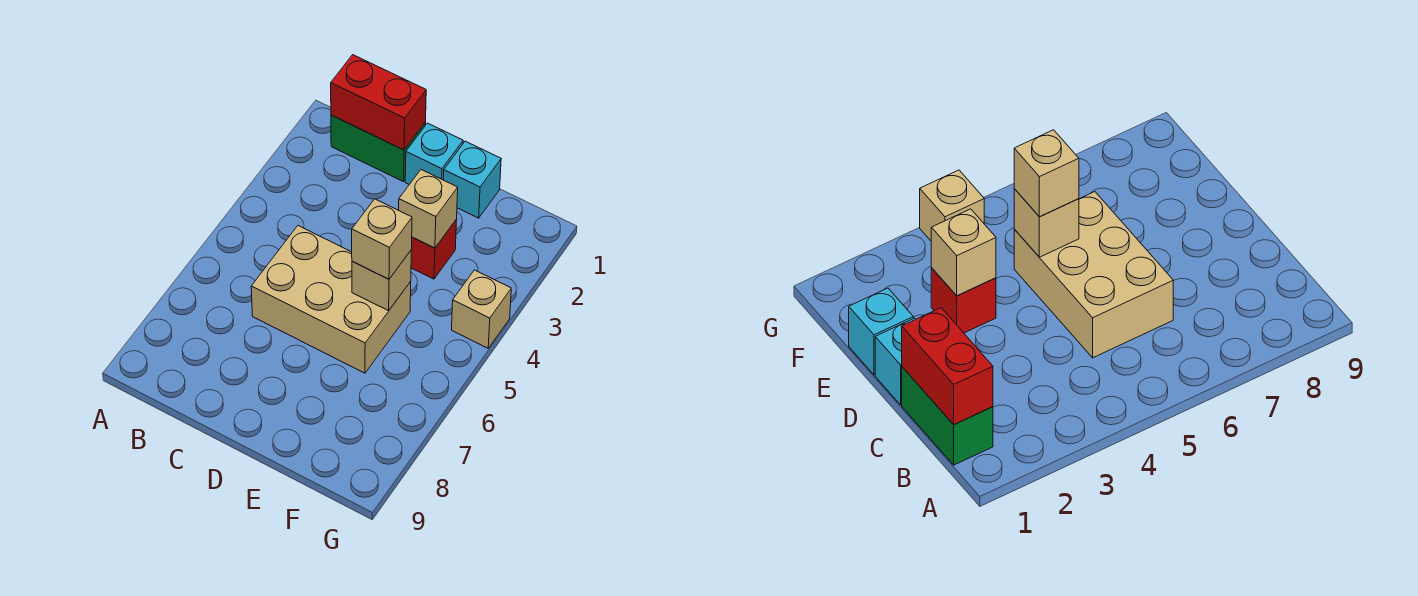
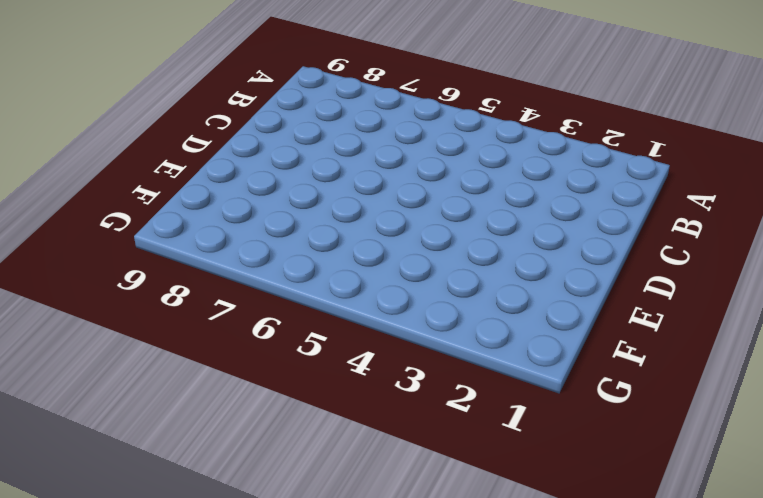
none -> green brick B1:C1 level 1
none -> tan brick C5:E6 level 1

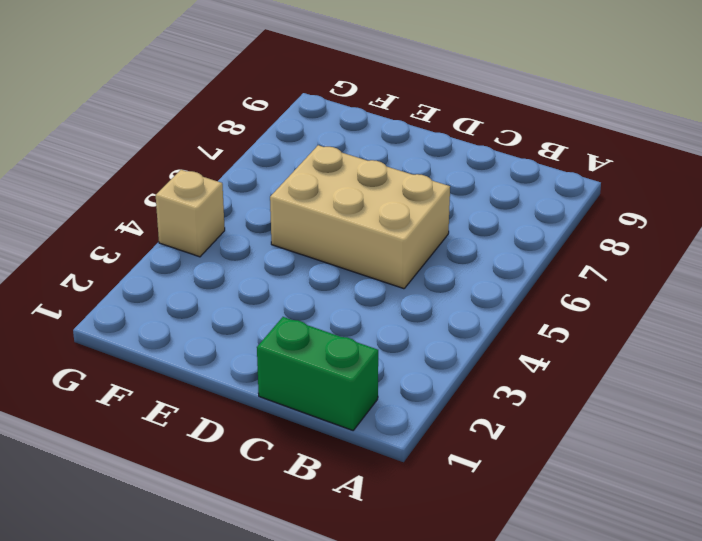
none -> cyan brick D1 level 1
none -> cyan brick E1 level 1

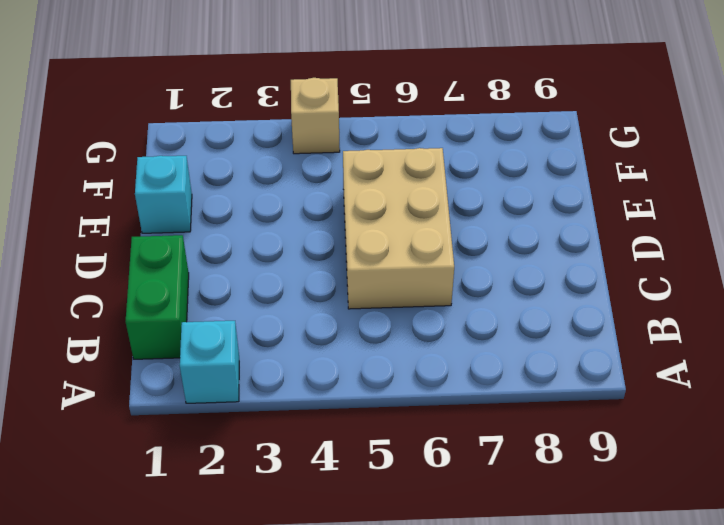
cyan brick A2 level 1 -> cyan brick D1 level 1
none -> red brick E3 level 1
none -> red brick B1:C1 level 2

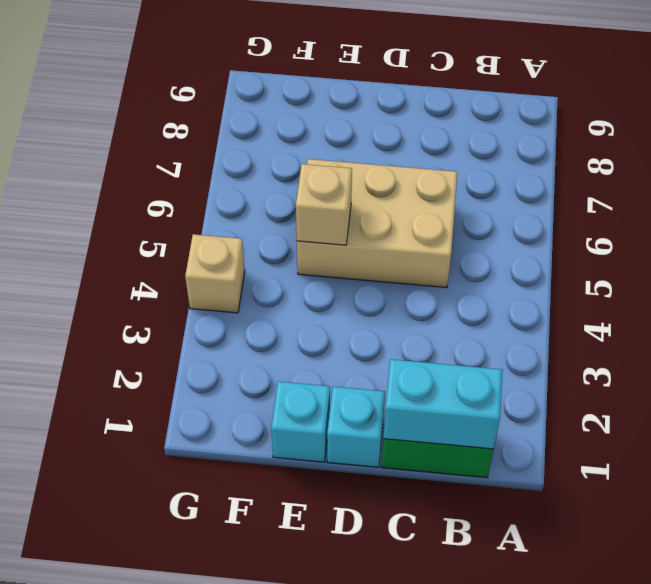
cyan brick B1:C1 level 2 -> red brick B1:C1 level 2
none -> red brick E3 level 1
none -> tan brick E3 level 2

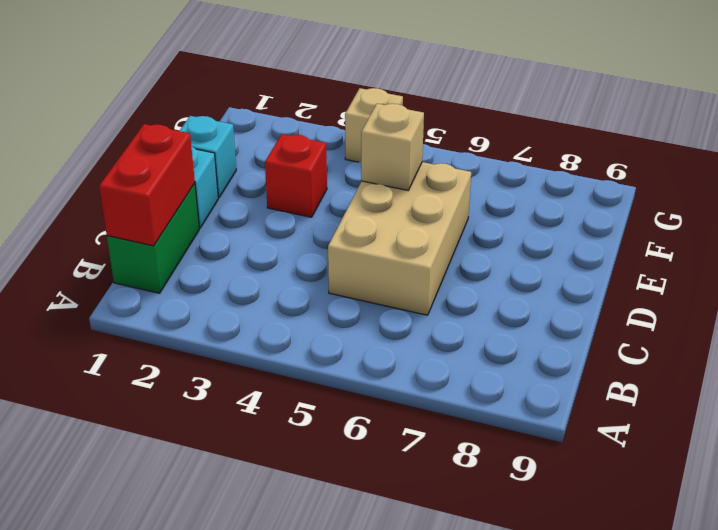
none -> tan brick E3 level 2
none -> tan brick E5 level 3

